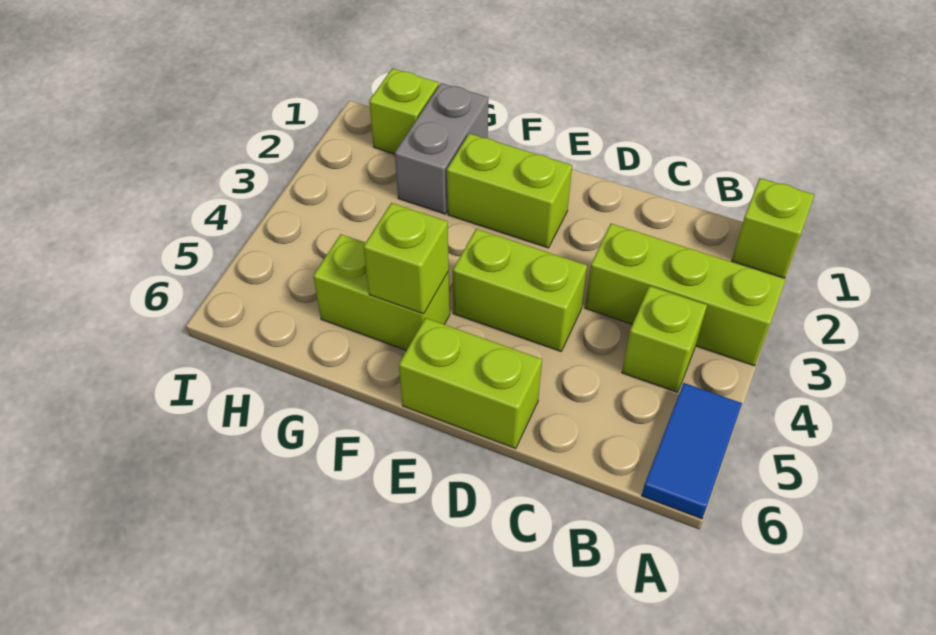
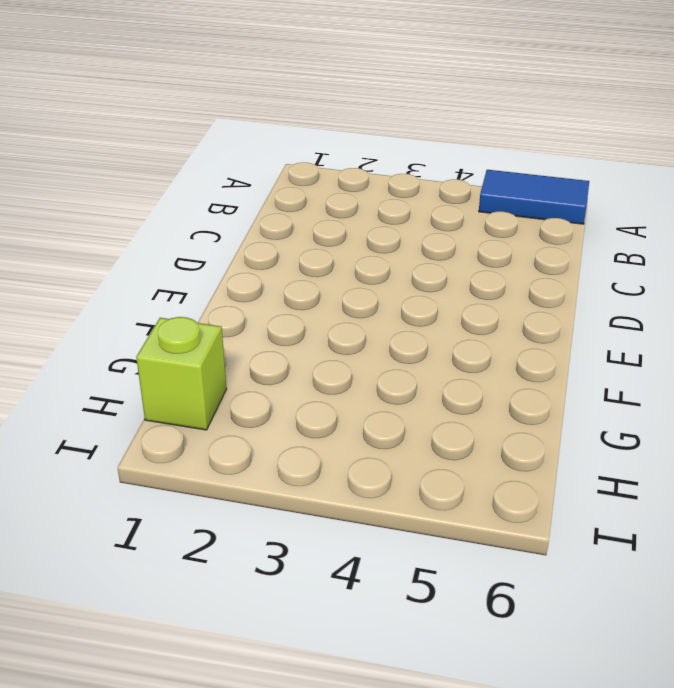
none -> lime brick A1 level 1
none -> lime brick A3:C3 level 1

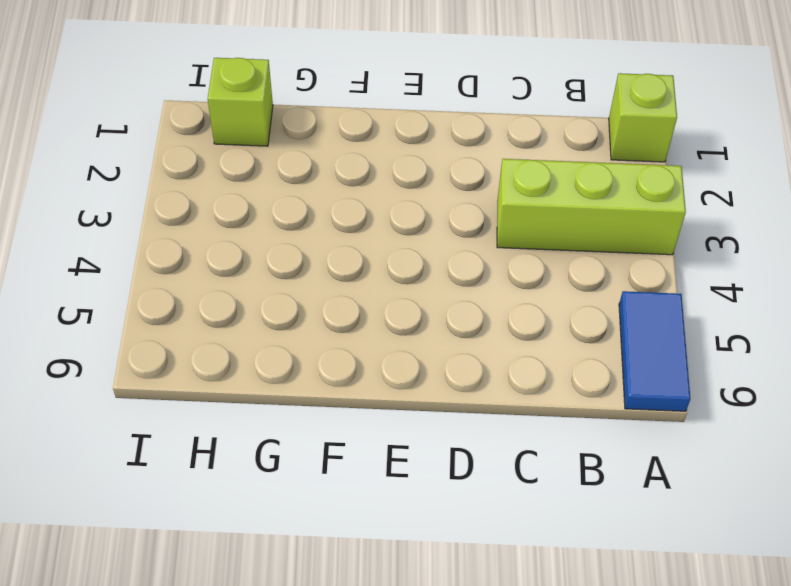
none -> lime brick B4 level 1
none -> lime brick D4:E4 level 1

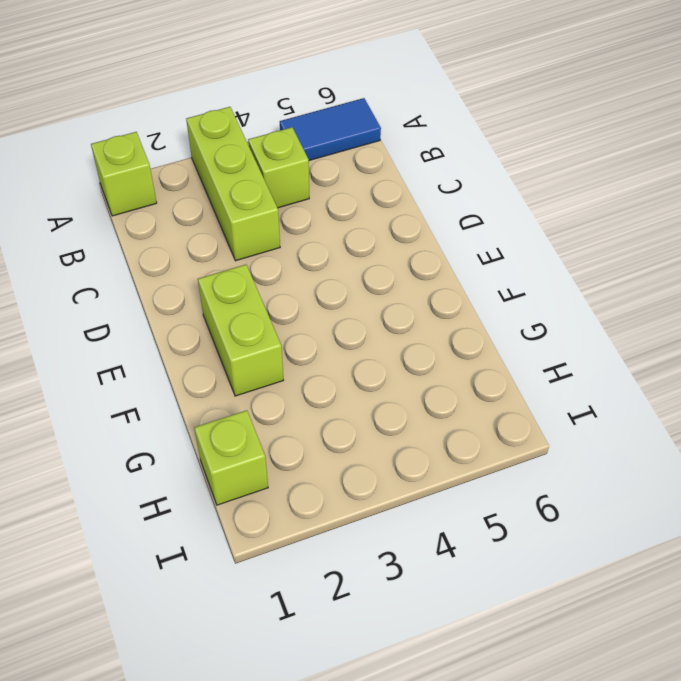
none -> lime brick D4:E4 level 1
none -> lime brick D6:E6 level 1

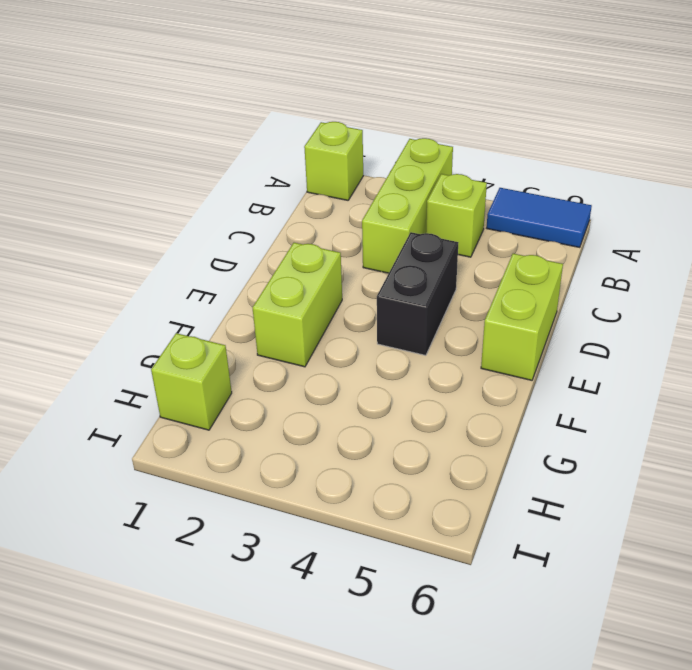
black brick D4:E4 level 1 -> lime brick D4:E4 level 1
none -> lime brick F5:G5 level 1
none -> grey brick G1:G2 level 1

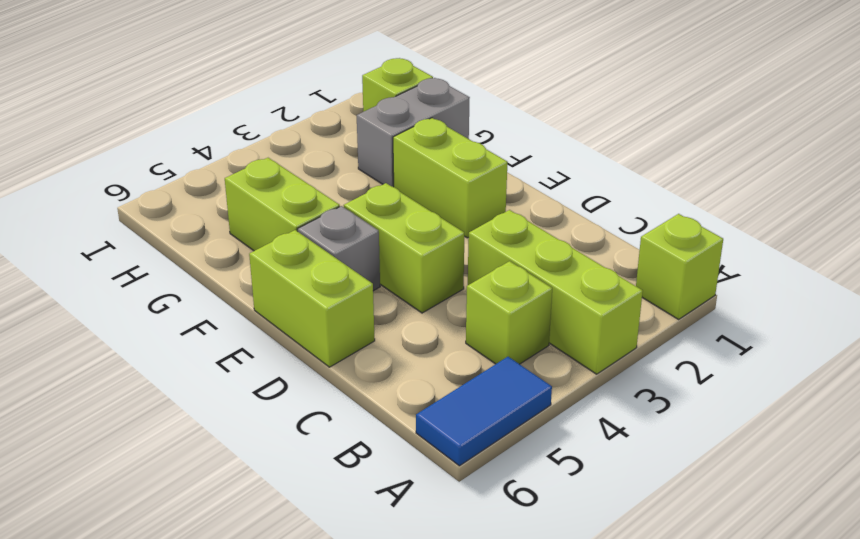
grey brick E5 level 1 -> none
none -> lime brick F5 level 2

